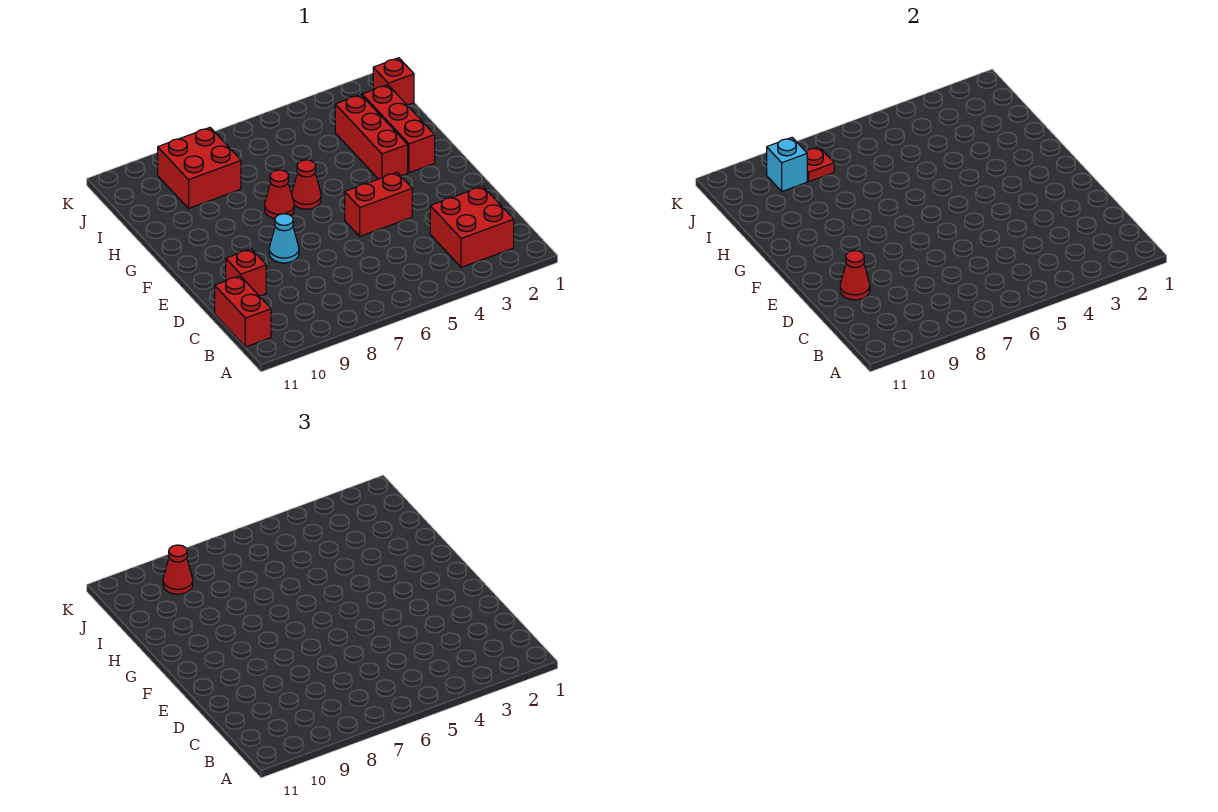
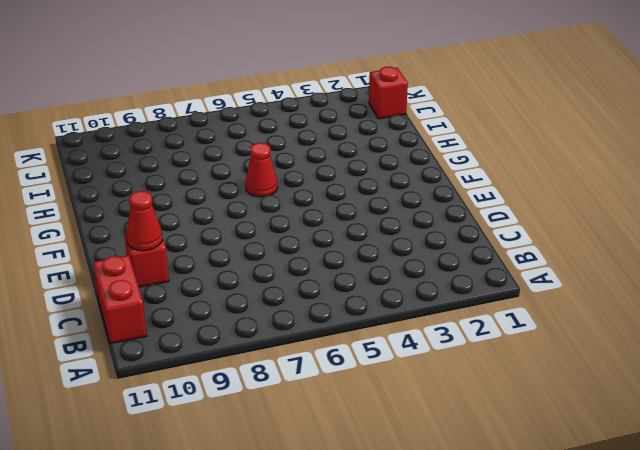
none -> red brick B2:C3 level 1
none -> red brick E4:E5 level 1
none -> cyan cone E8 level 1

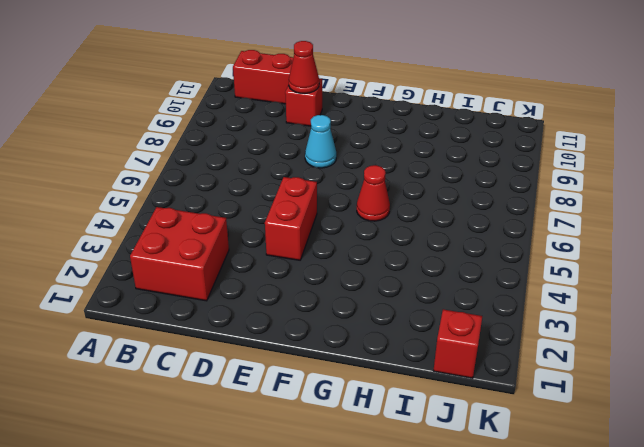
none -> red brick G2:I2 level 1
none -> red brick G3:I3 level 1
none -> red cone G7 level 1

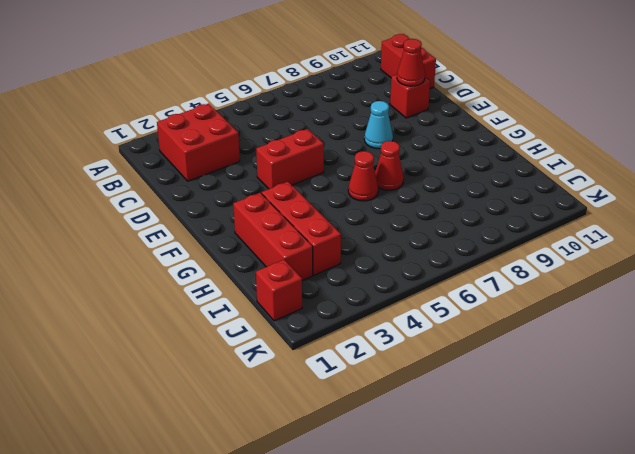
none -> red brick I8:J9 level 1
none -> red plate J8 level 2
none -> cyan brick J9 level 2

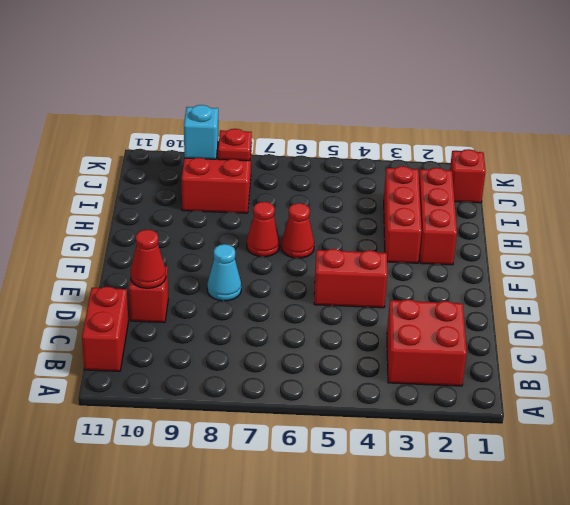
none -> red cone J9 level 3

